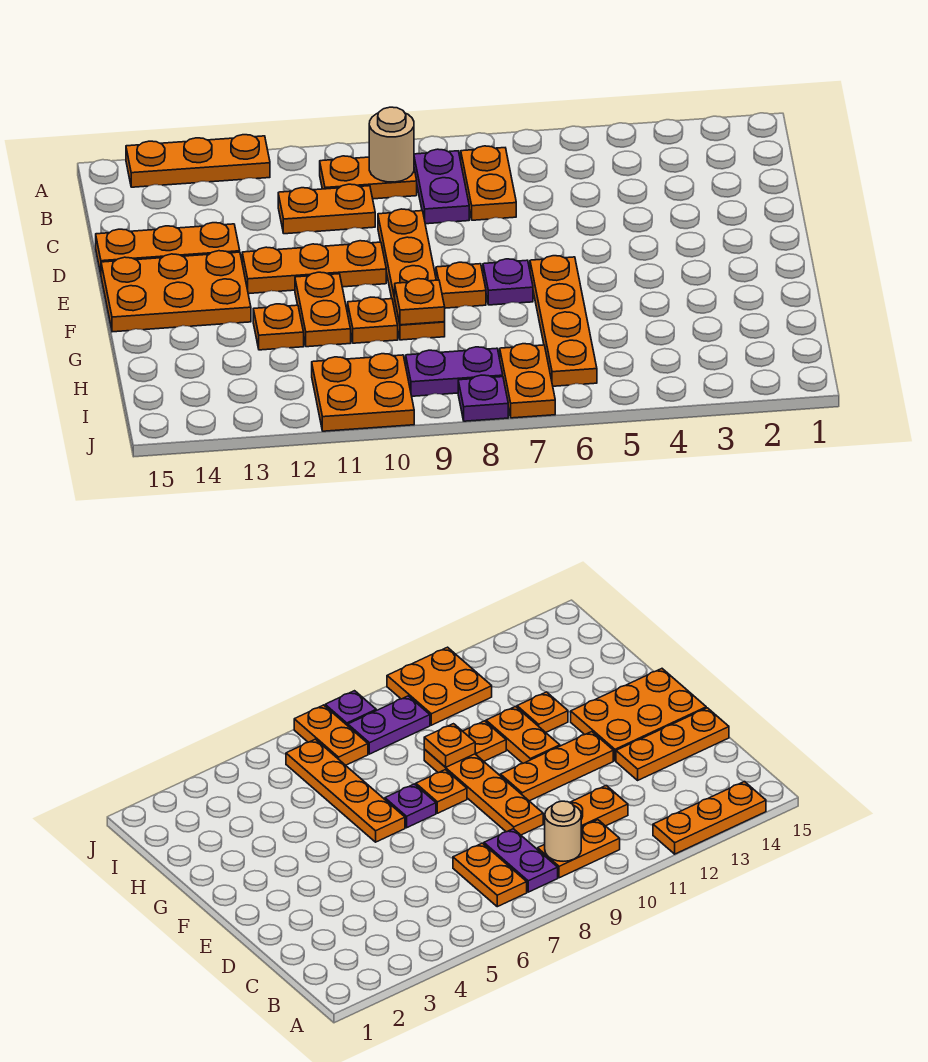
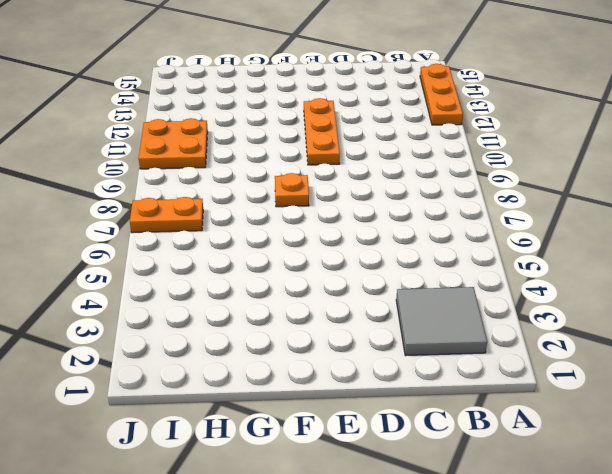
grey tile B2:C3 level 1 -> none
none -> orange plate B7:C7 level 1
none -> purple plate B8:C8 level 1
none -> orange plate B9:B10 level 1

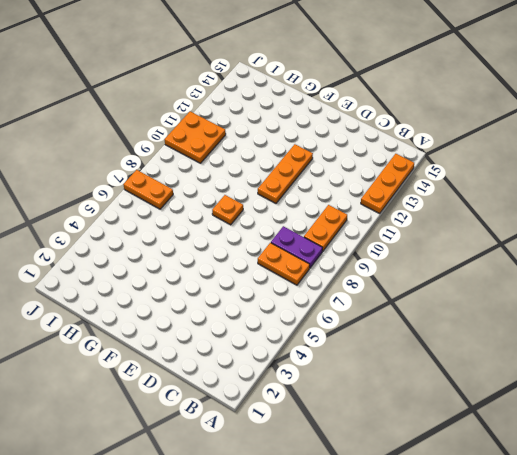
none -> orange plate C10:C11 level 1
none -> orange plate D9:G9 level 1
none -> orange plate D13:D15 level 1

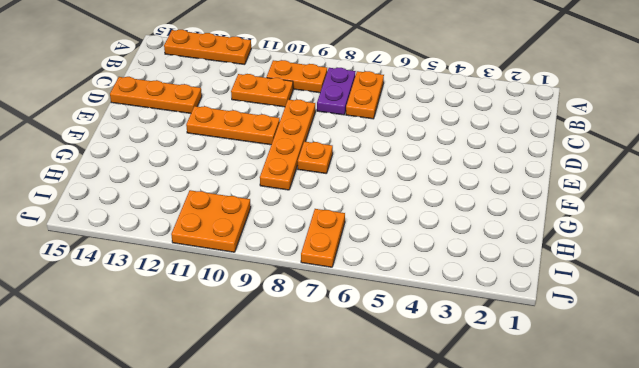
none -> orange plate E13:F15 level 1
none -> orange plate F6:I6 level 1
none -> purple plate F7 level 1

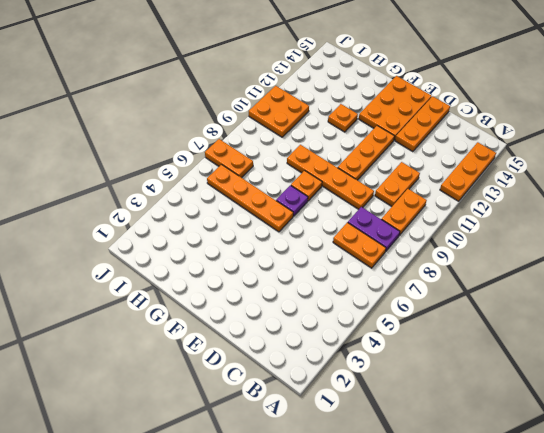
none -> orange plate F11:G11 level 1
none -> orange plate G10 level 1
none -> purple plate I8:I9 level 1

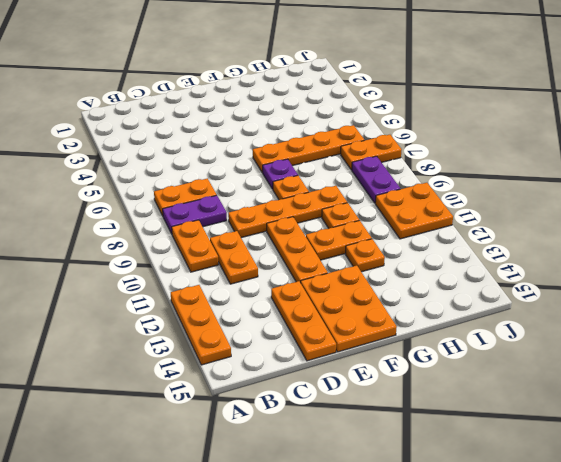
none -> purple plate J8 level 1
none -> tan round brick B9 level 2
none -> orange plate G9 level 2

